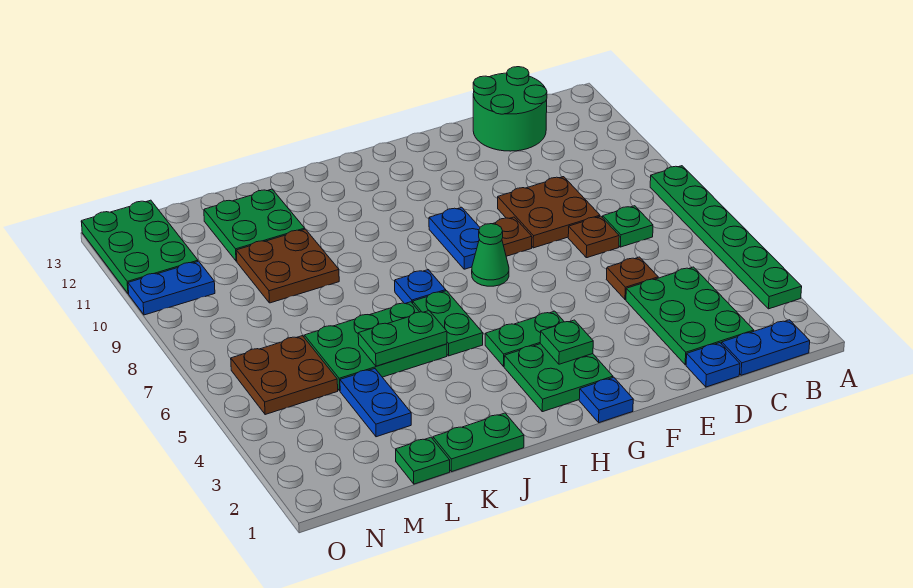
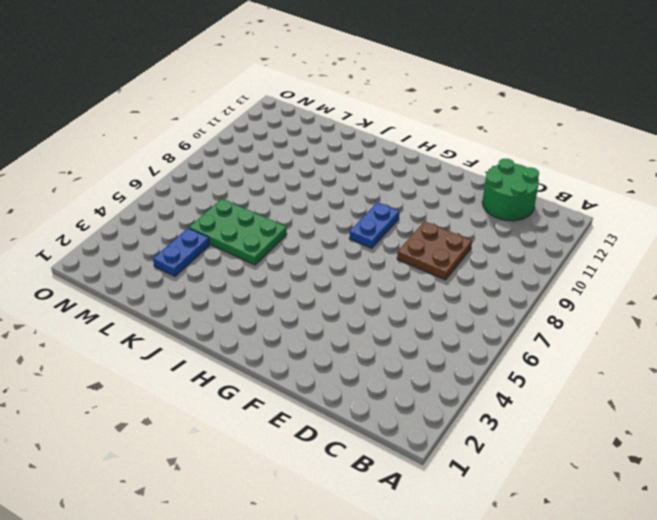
none -> green plate A3:A8 level 1
none -> blue plate B1:C1 level 1
none -> green plate C2:D4 level 1

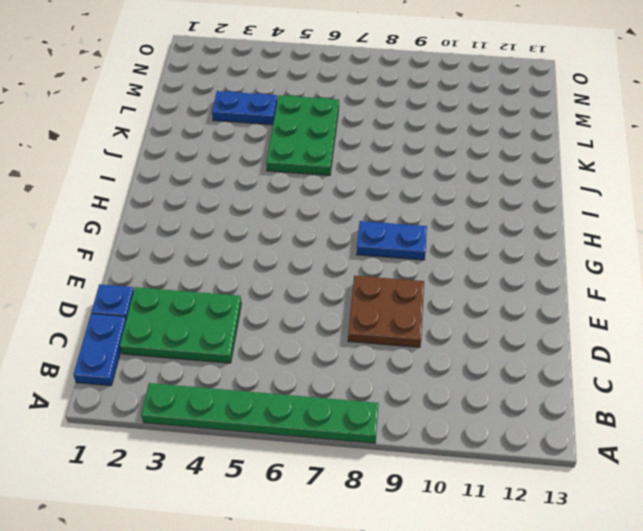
none -> green plate C7 level 1
none -> green round brick C12:D13 level 1
none -> brown plate D5 level 1

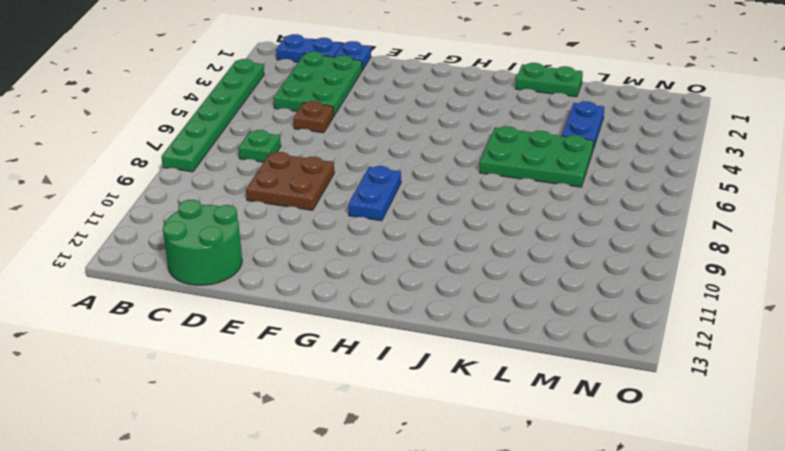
none -> brown plate D7 level 1
none -> brown plate F8 level 1
none -> blue plate G1 level 1

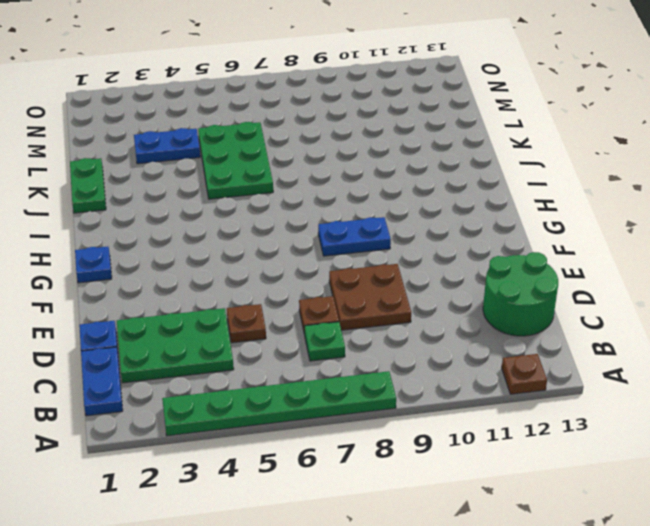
brown plate A12 level 1 -> brown plate F8 level 1
none -> green plate G2:H3 level 1
none -> green plate G4:H4 level 1
none -> green cone G7 level 1

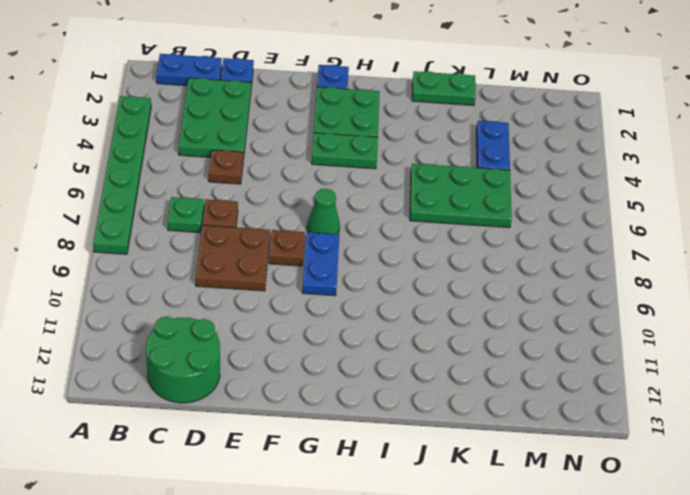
none -> green plate I5:I6 level 1
none -> blue plate I7 level 1
none -> brown plate K9:L10 level 1

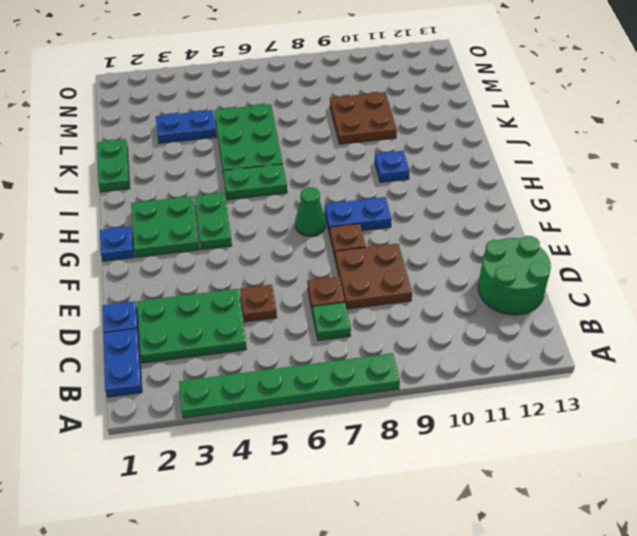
blue plate I10 level 1 -> blue plate I7 level 1
none -> green plate K11:L12 level 1
none -> green plate L1 level 1
none -> brown plate M5:N6 level 1

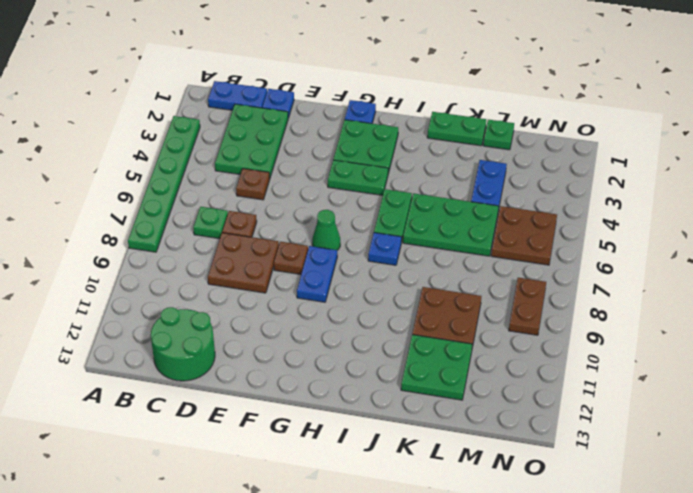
brown plate N8:N9 level 1 -> none
none -> blue plate N10:O10 level 1
none -> green plate N11:O13 level 1
none -> green plate G3 level 2

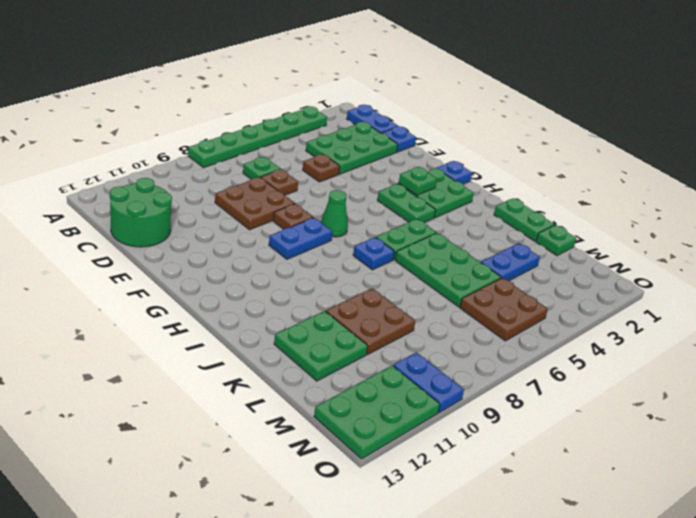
none -> green plate J5:K5 level 2

